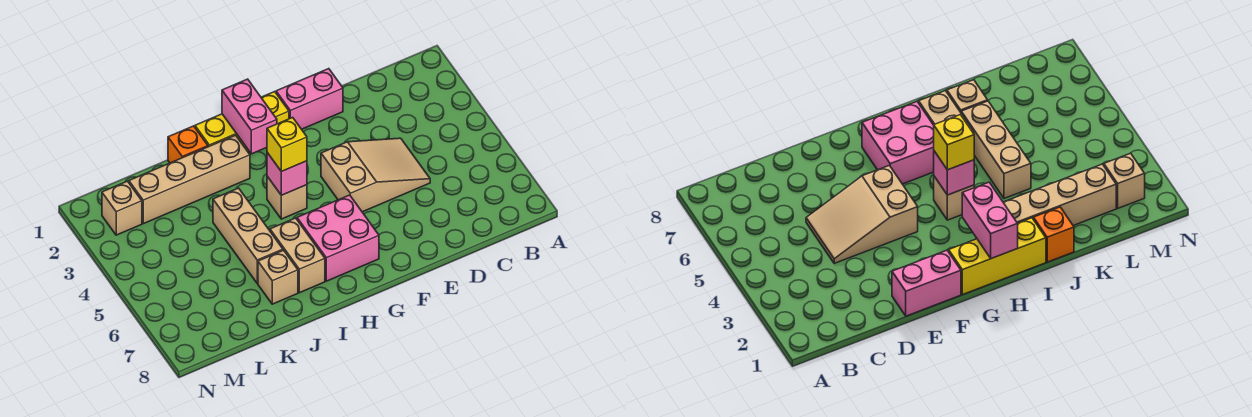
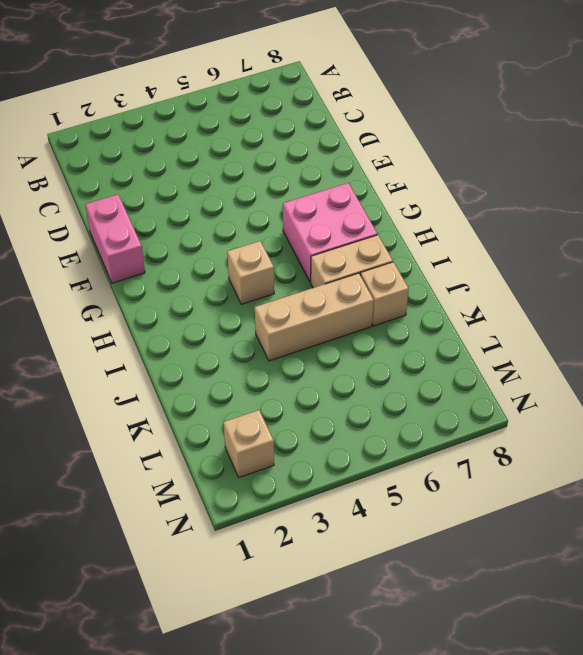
none -> tan slope D4:F5 level 1 top F
none -> yellow brick G1:I1 level 1
none -> tan brick I2:L2 level 1

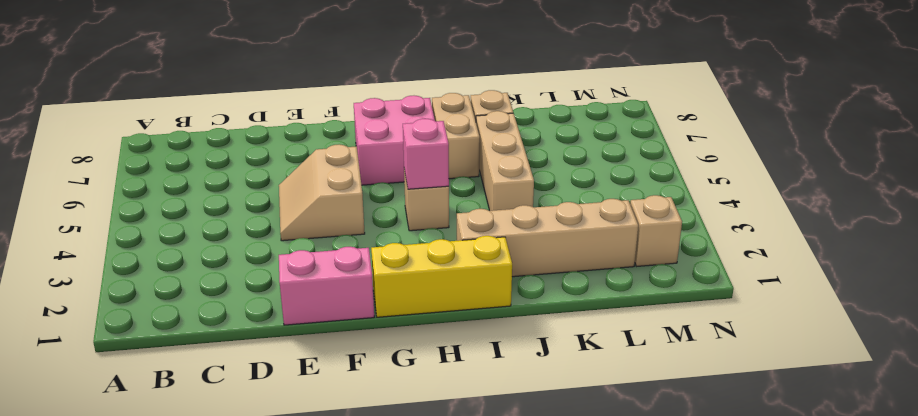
tan slope E4:F5 level 1 top F -> tan slope D4:F5 level 1 top F
none -> orange brick J1 level 1
none -> pink brick H1:H2 level 2
none -> yellow brick H4 level 3

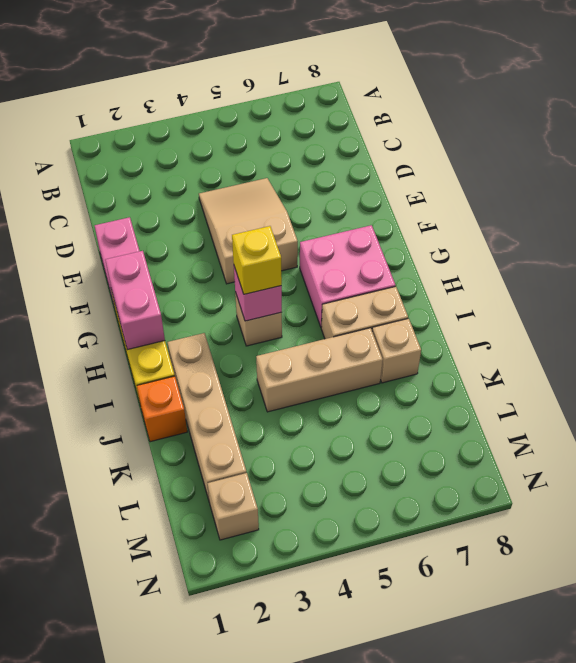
pink brick G1:H1 level 2 -> pink brick H1:H2 level 2

